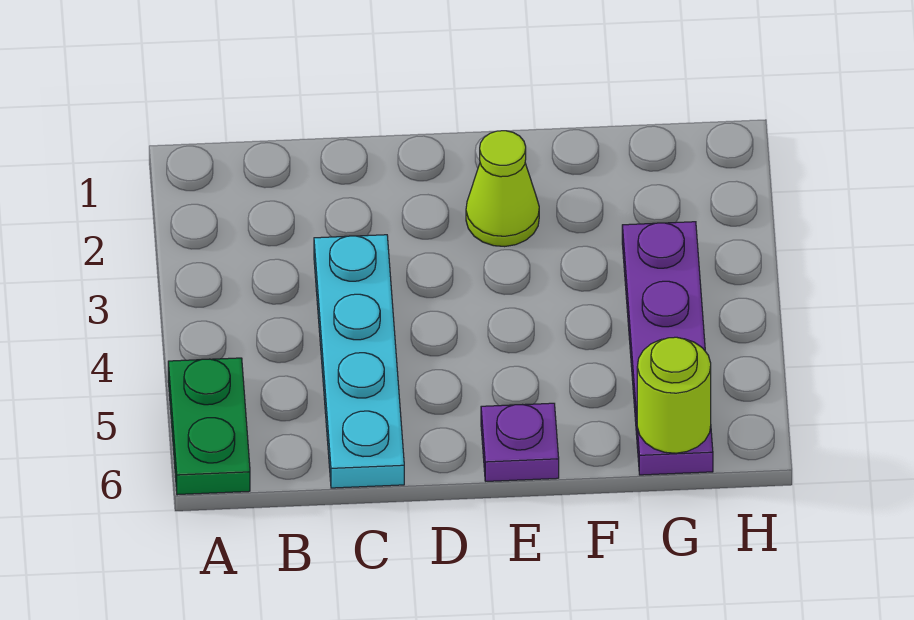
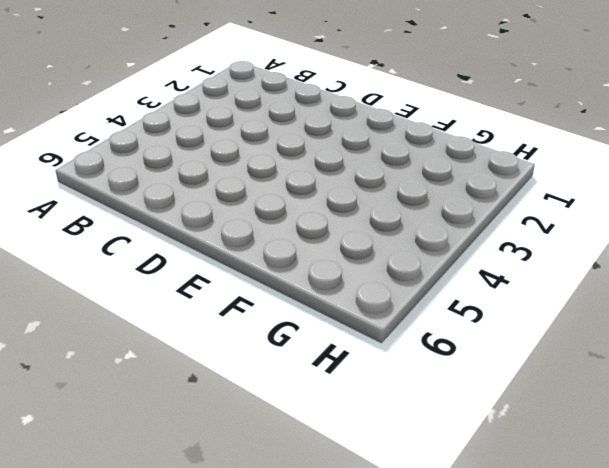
none -> green plate A5:A6 level 1
none -> cyan plate C3:C6 level 1

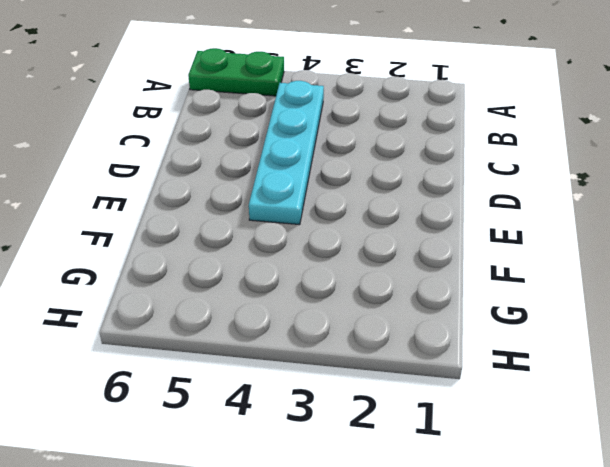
cyan plate B4:E4 level 1 -> cyan plate C3:C6 level 1
none -> lime cone E2 level 1
none -> purple plate E6 level 1

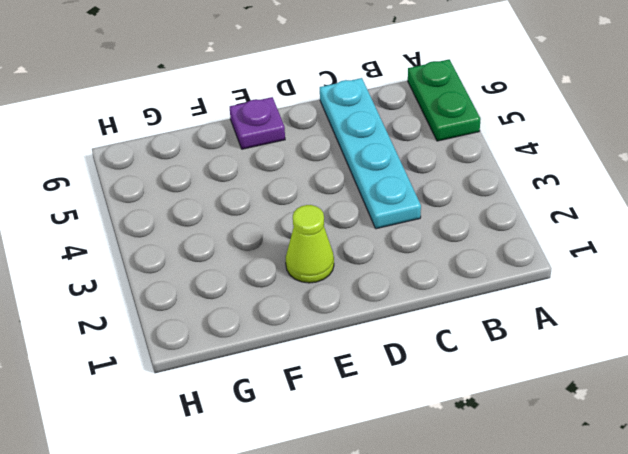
none -> purple plate G3:G6 level 1
none -> lime round brick G6 level 2

